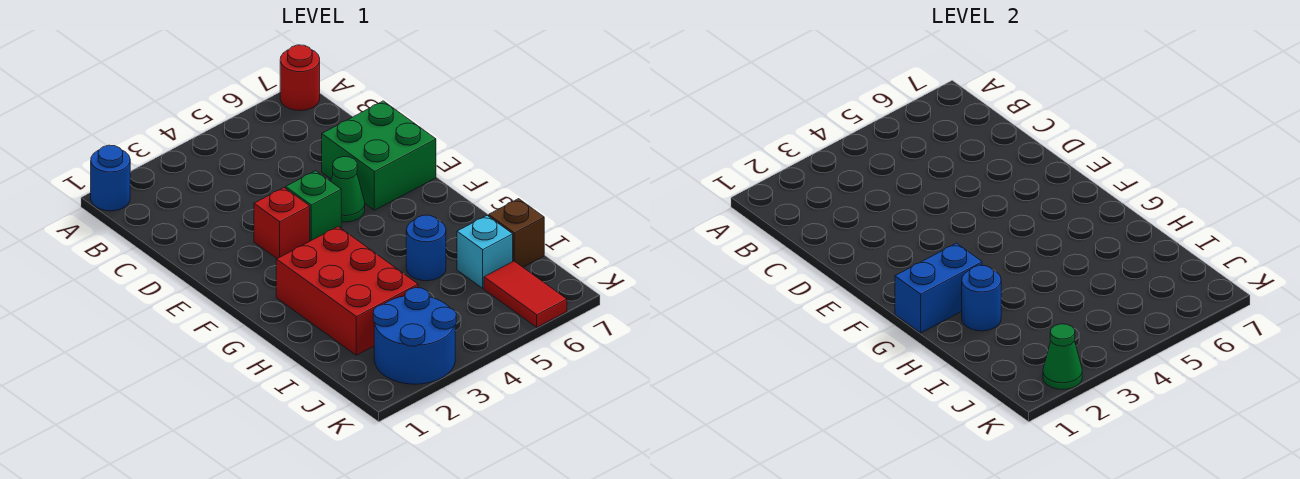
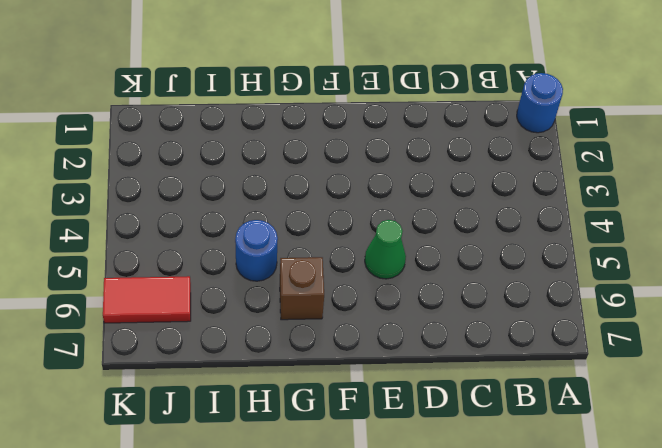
brown brick G6 level 1 -> brown brick I7 level 1
none -> red round brick A7 level 1
none -> green brick D6:E7 level 1
none -> red brick E3 level 1

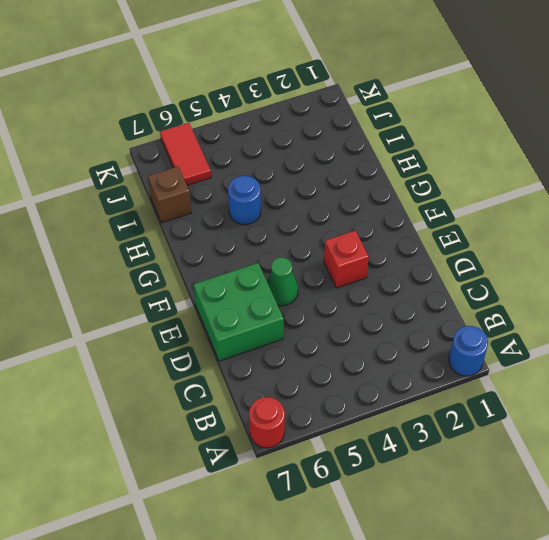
none -> green brick E4 level 1
none -> red brick G2:I3 level 1
none -> cyan brick I6 level 1

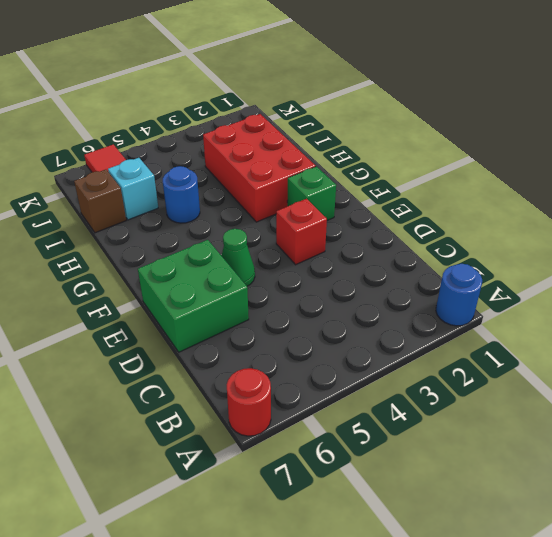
green brick F2 level 1 -> green brick E4 level 1
none -> blue round brick J2:K3 level 1
none -> blue brick G1:G2 level 2
none -> blue round brick H2 level 2

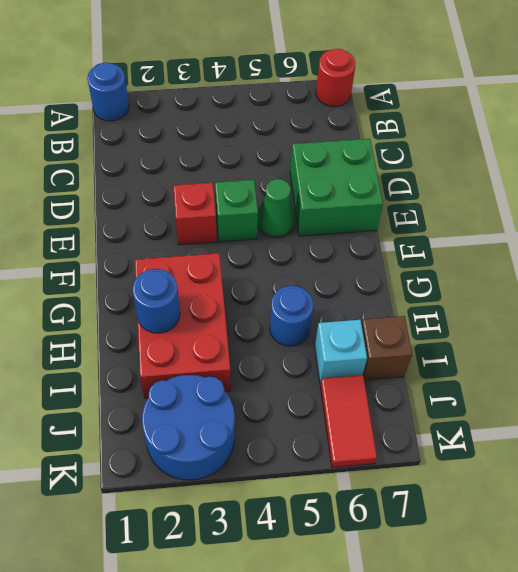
none -> blue brick G1:G2 level 2
none -> green cone K2 level 2

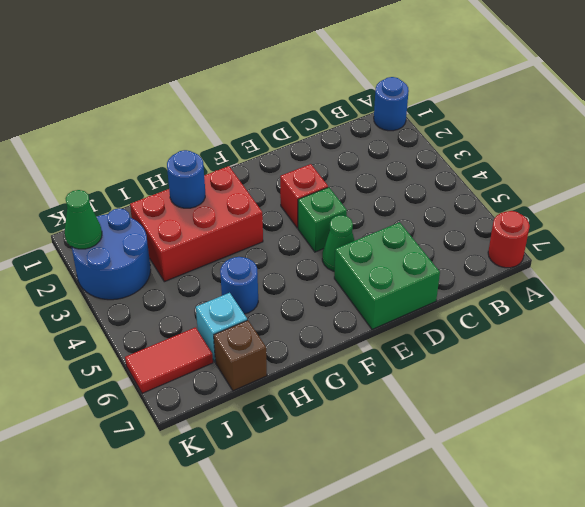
none -> blue brick G1:G2 level 2

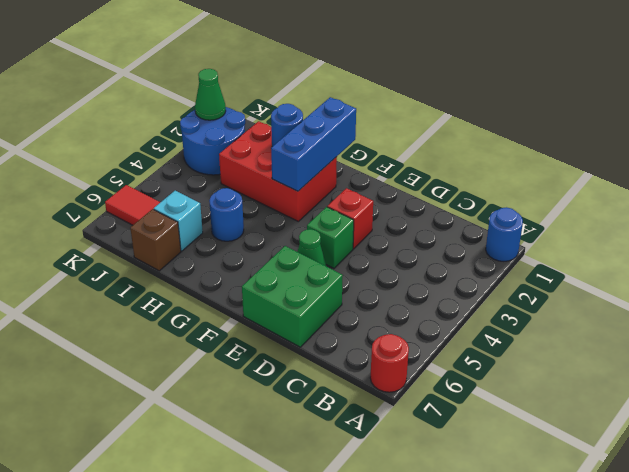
blue brick G1:G3 level 2 -> blue brick G1:G2 level 2

